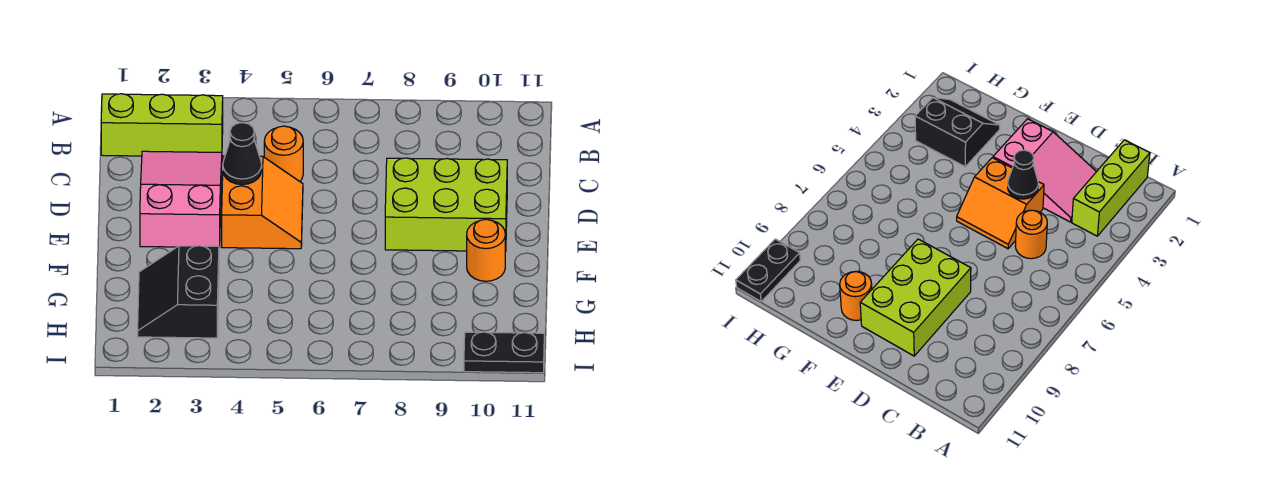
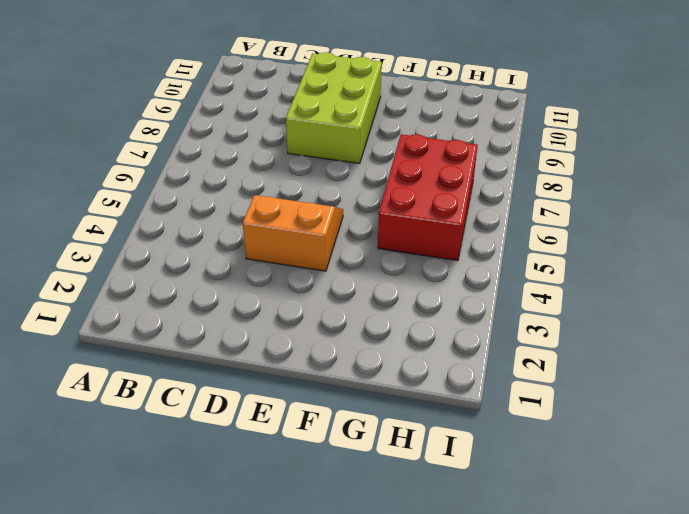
red brick G5:H7 level 1 -> none
none -> lime brick B1:B3 level 1
none -> pink slope C2:E3 level 1 top E

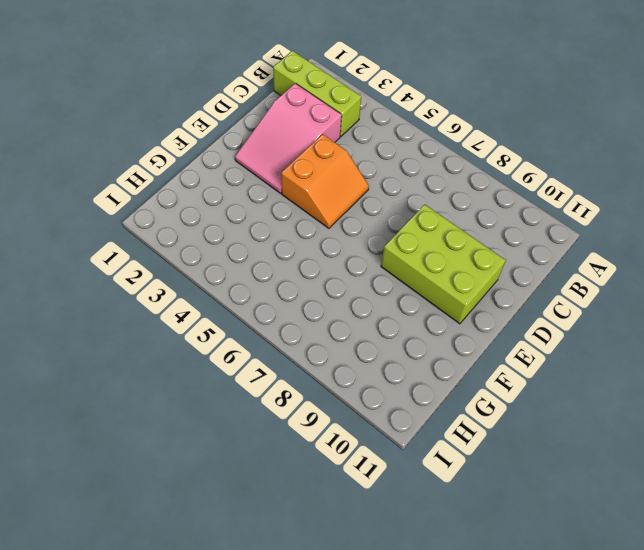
pink slope C2:E3 level 1 top C -> pink slope C2:E3 level 1 top E
none -> orange round brick C5 level 1
none -> orange round brick F10 level 1

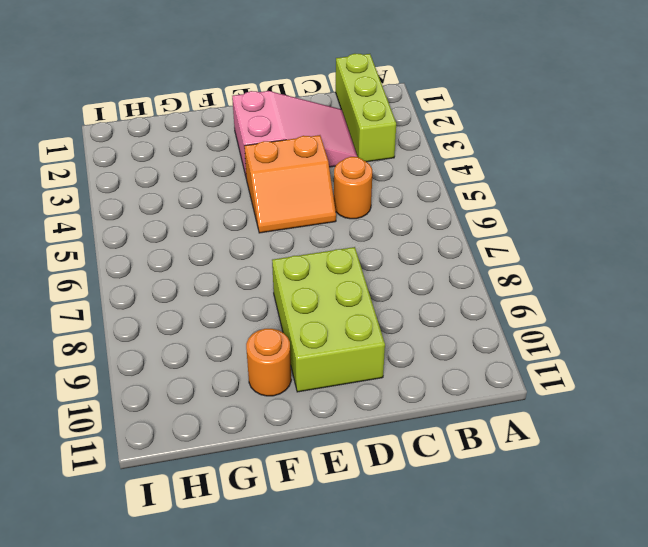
none -> black slope G2:H3 level 1 top 3
none -> black plate I10:I11 level 1

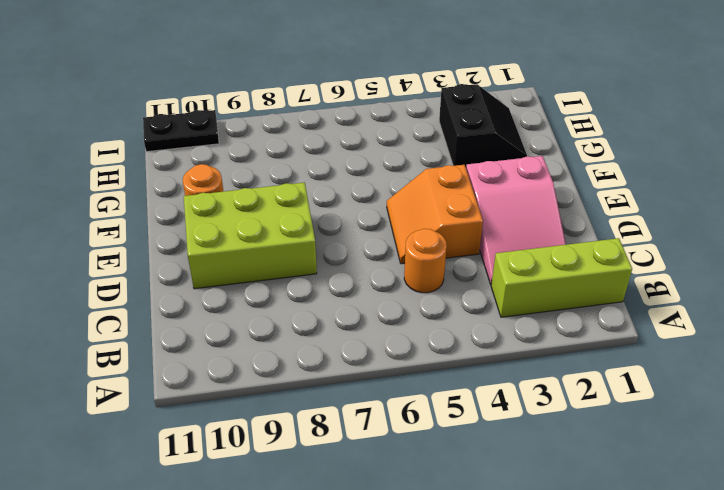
none -> black cone D4 level 2

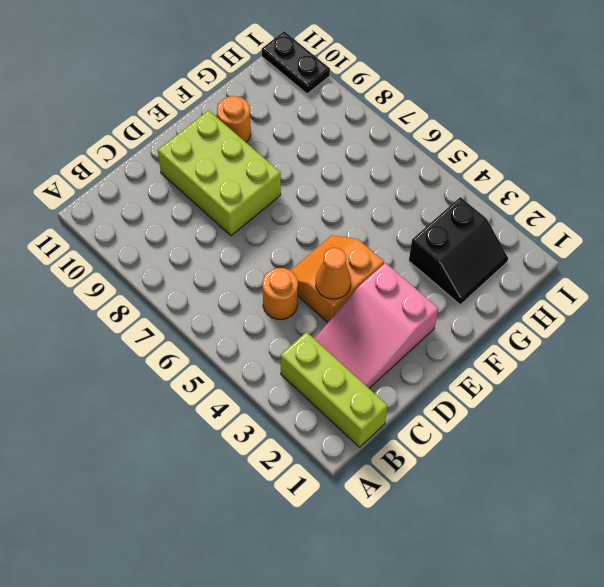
orange cone D4 level 2 -> black cone D4 level 2

